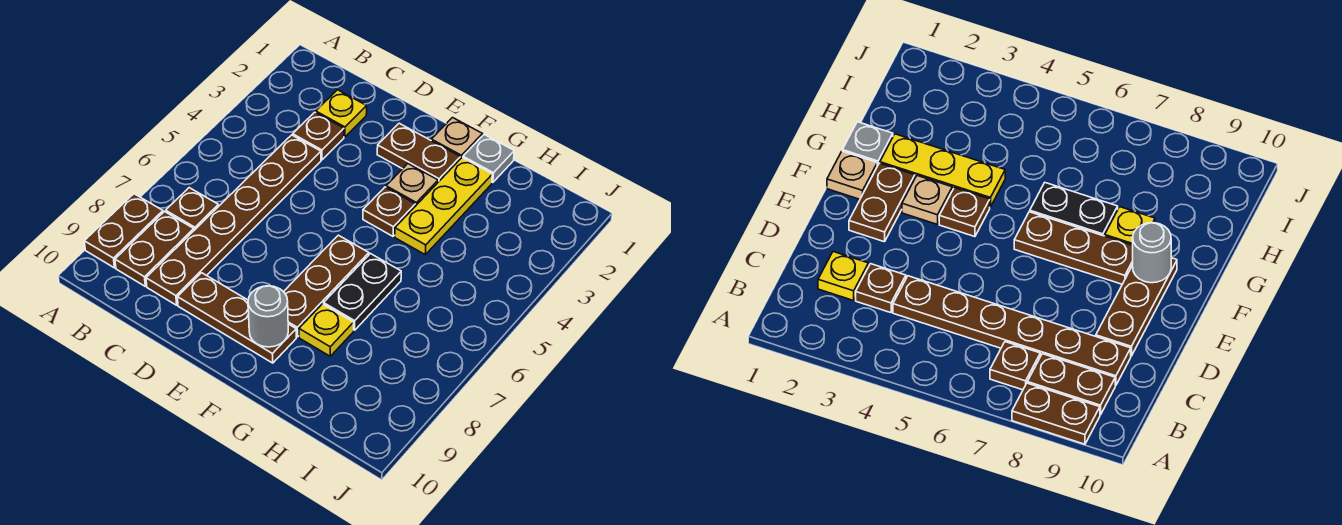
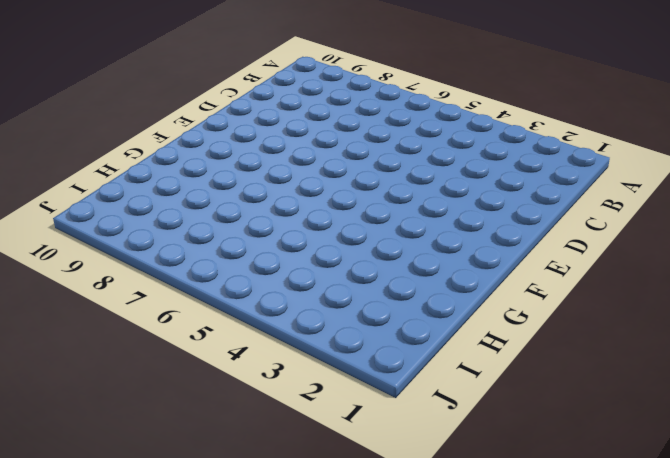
none -> brown plate A8:A9 level 1
none -> brown plate B7 level 1
none -> brown plate B8:B9 level 1

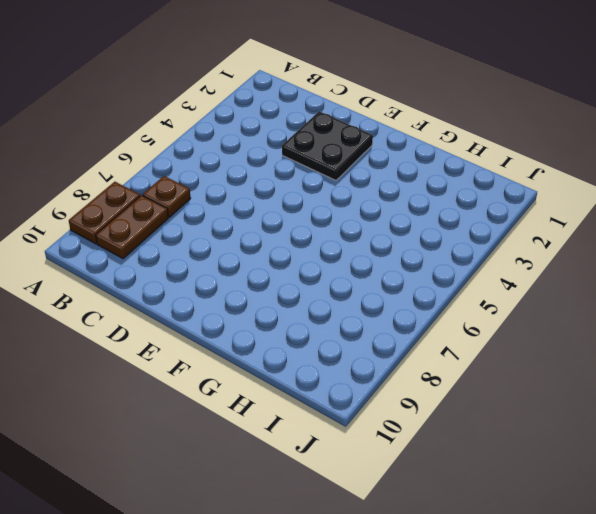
black plate D2:E3 level 1 -> brown plate E2:F2 level 1
none -> yellow plate C2 level 1
none -> brown plate C3 level 1
none -> brown plate C4:C9 level 1

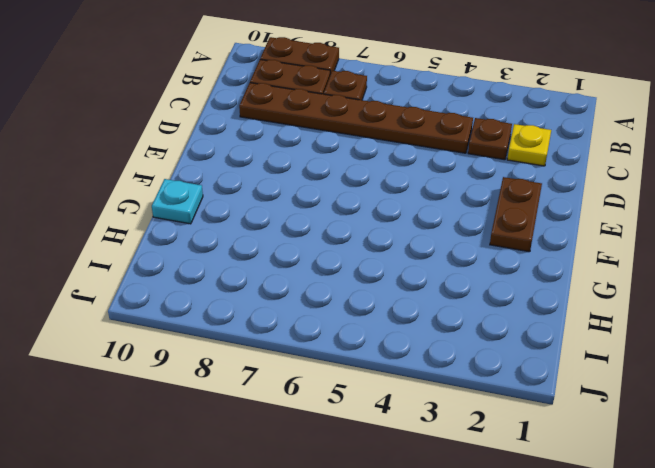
cyan plate G10 level 1 -> none
none -> brown plate D9:F9 level 1
none -> tan plate F1 level 1
none -> tan plate F3 level 1

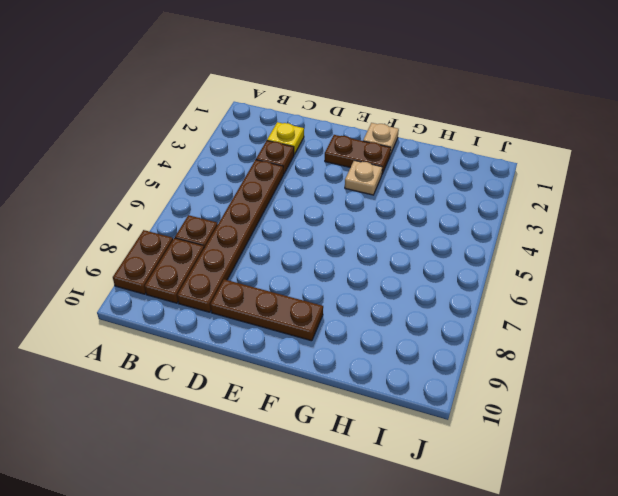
none -> brown plate F4 level 1
none -> brown plate F6:F8 level 1
none -> grey plate G1 level 1

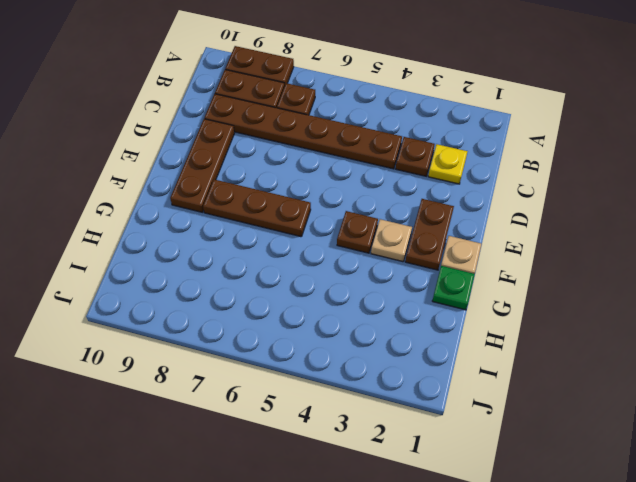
green plate G1 level 1 -> grey plate G1 level 1
none -> yellow plate G2:G4 level 1
none -> black plate G6:G7 level 1
none -> yellow plate G8 level 1

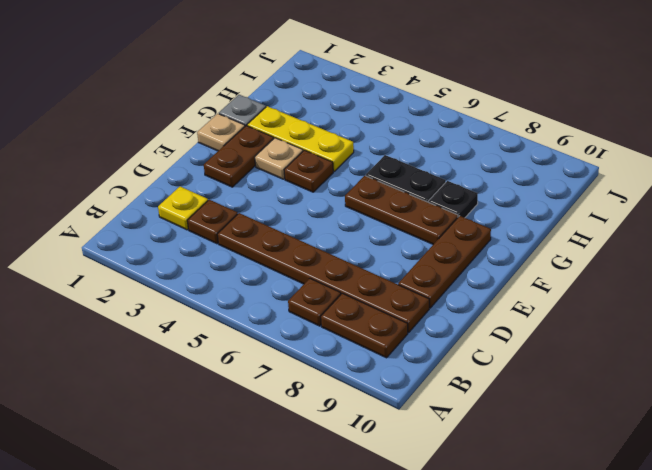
black plate G8 level 1 -> yellow plate G8 level 1
none -> brown plate A8:A9 level 1
none -> grey round brick F9 level 2

